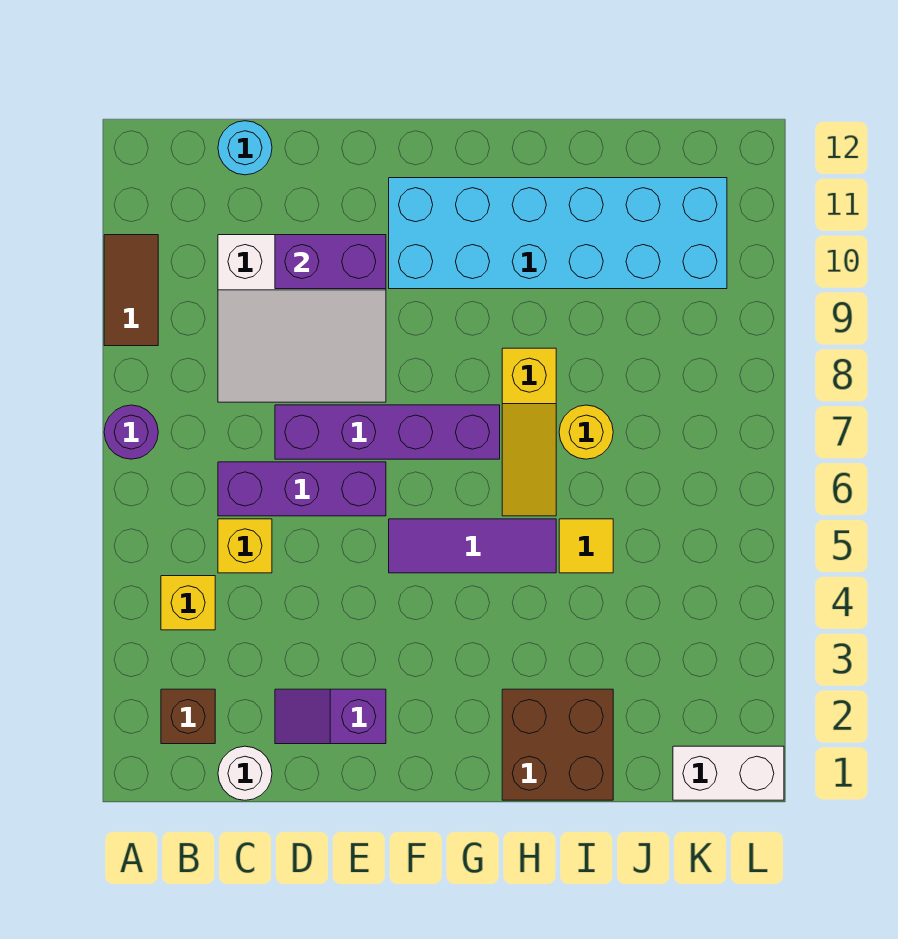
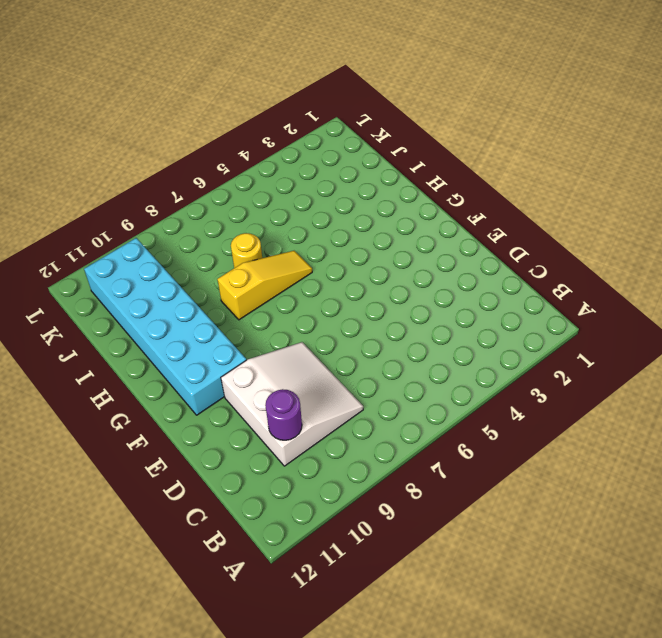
purple round brick C10 level 2 -> purple round brick A7 level 1
none -> brown tile A9:A10 level 1
none -> brown brick B2 level 1
none -> yellow brick B4 level 1

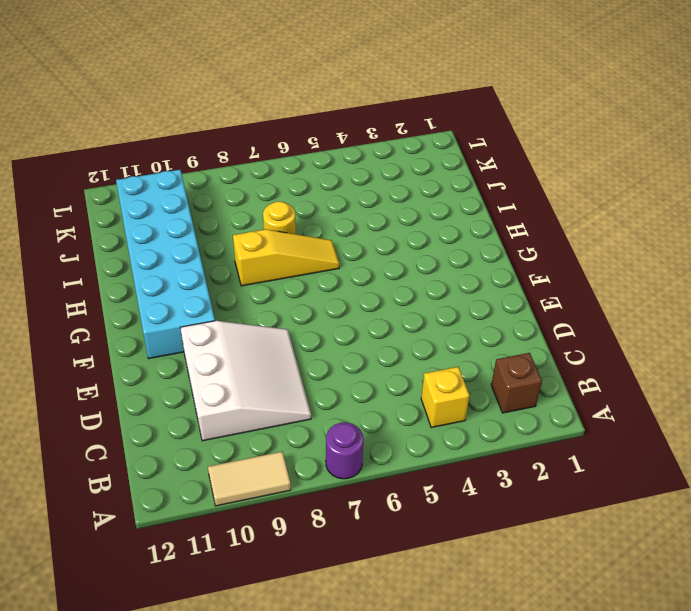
tan tile A9:A10 level 1 -> brown tile A9:A10 level 1
none -> white round brick C1 level 1
none -> yellow brick C5 level 1
none -> purple brick C6:E6 level 1

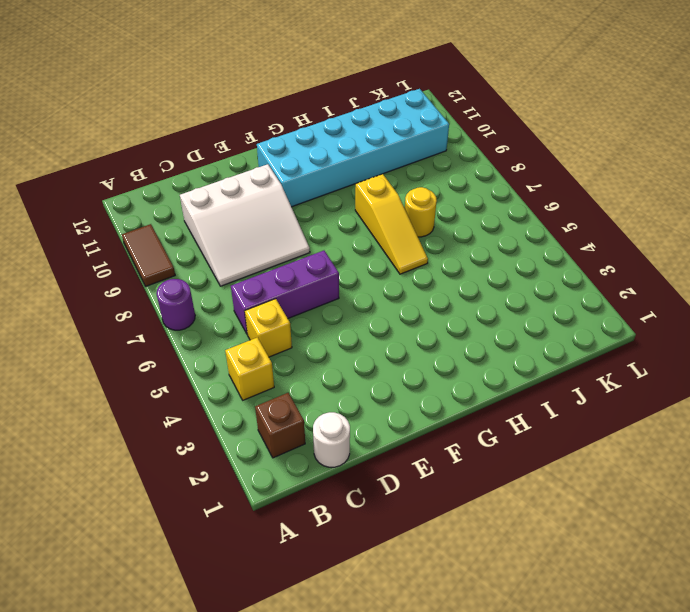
none -> cyan round brick C12 level 1
none -> purple slope D2:E2 level 1 top E
none -> purple brick D7:G7 level 1

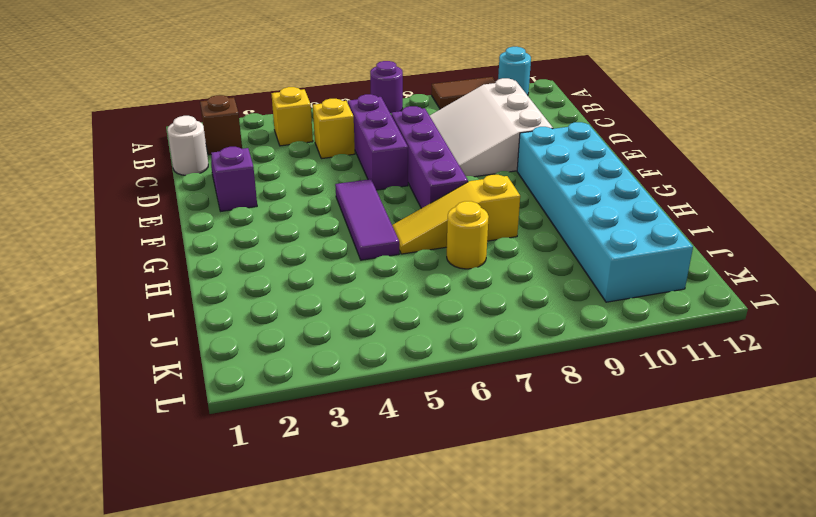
cyan round brick A11 level 1 -> cyan round brick C12 level 1
none -> brown brick H1:I2 level 1
none -> yellow tile I5 level 1
none -> white brick K1:L1 level 1

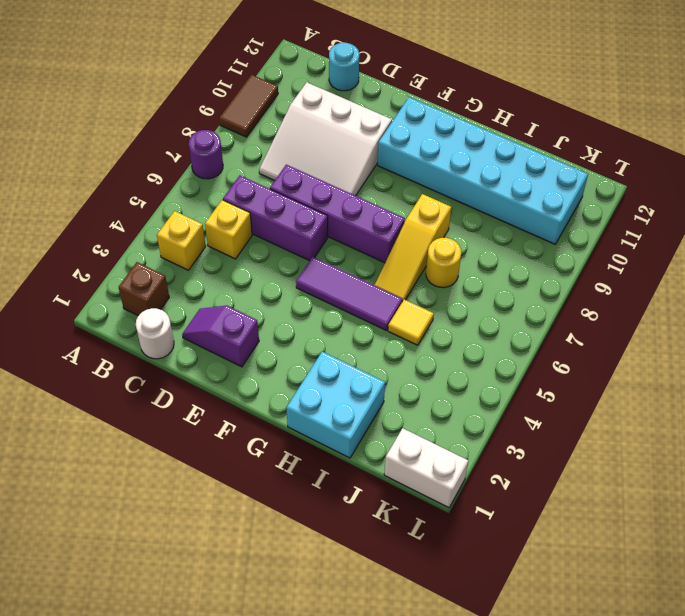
cyan brick H1:I2 level 1 -> brown brick H1:I2 level 1
none -> purple brick D10:E10 level 2

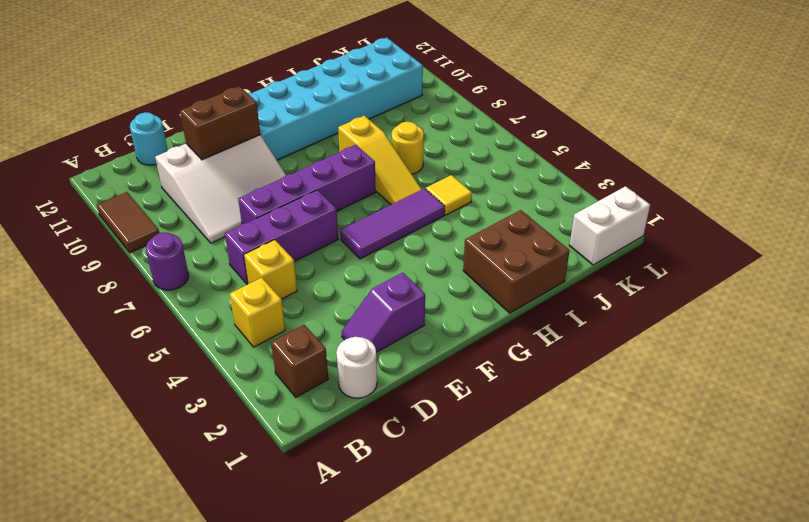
brown brick D10:E10 level 2 -> purple brick D10:E10 level 2

